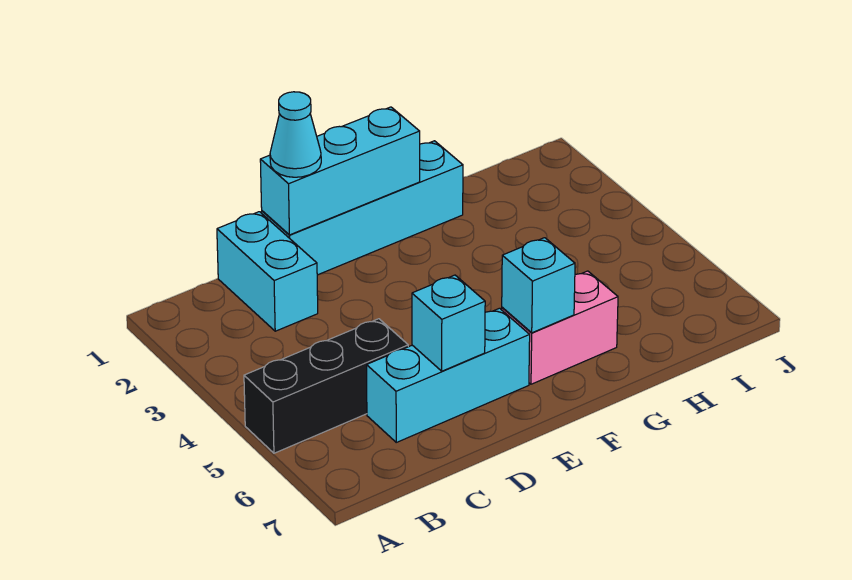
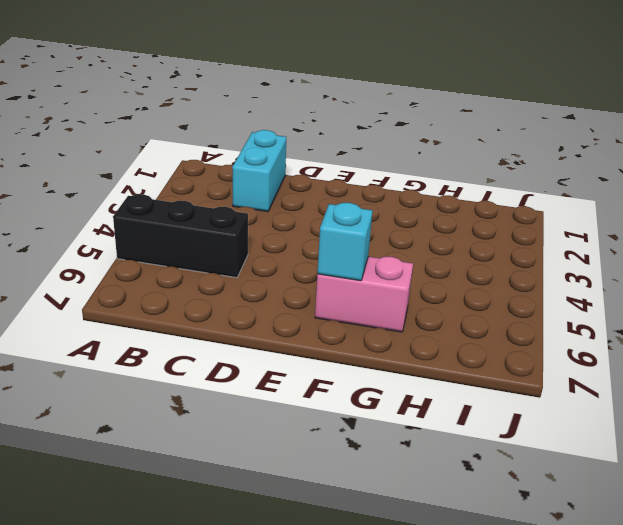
none -> cyan brick C6:E6 level 1
none -> cyan brick D1:G1 level 1

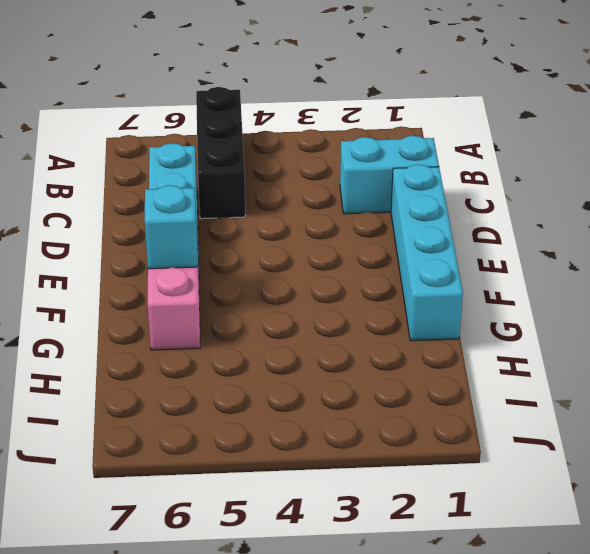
none -> cyan brick D1:F1 level 2
none -> cyan brick D6 level 2

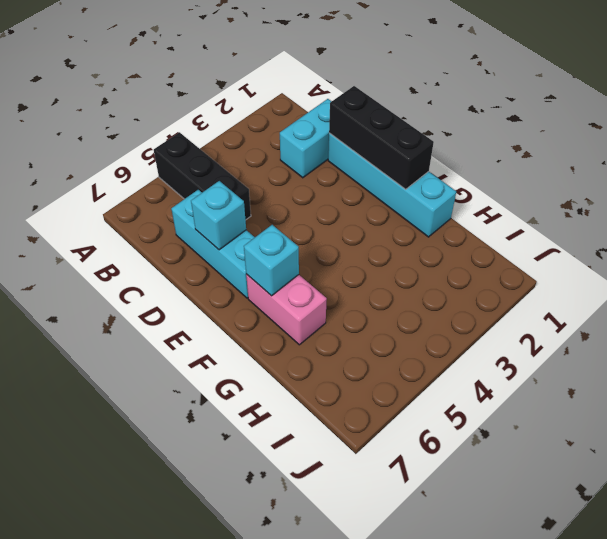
black brick D1:F1 level 2 -> cyan brick D1:F1 level 2
none -> cyan cone D1 level 3

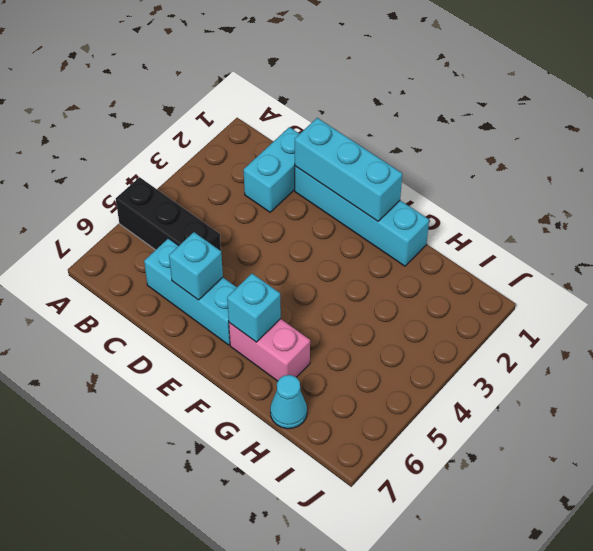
cyan cone H7 level 1 -> cyan cone D1 level 3

